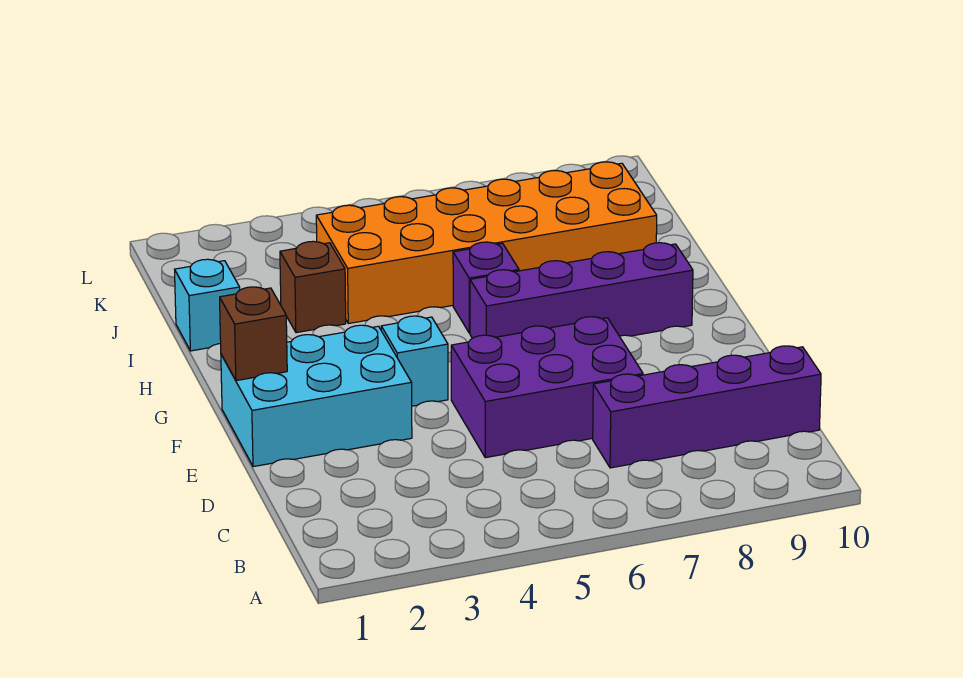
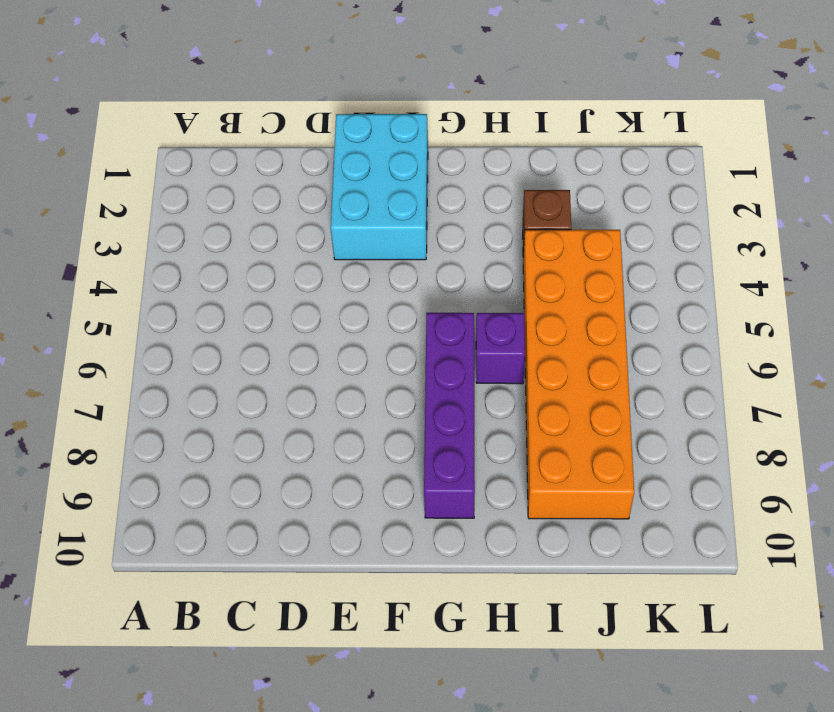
none -> purple brick C7:C10 level 1
none -> purple brick D5:E7 level 1

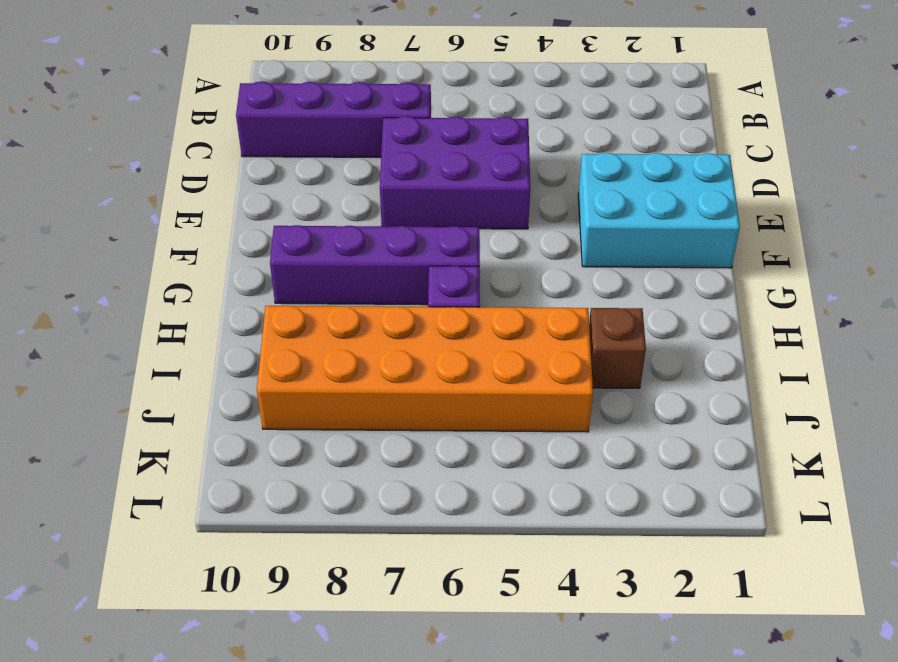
none -> cyan brick F4 level 1
none -> cyan brick I1 level 1

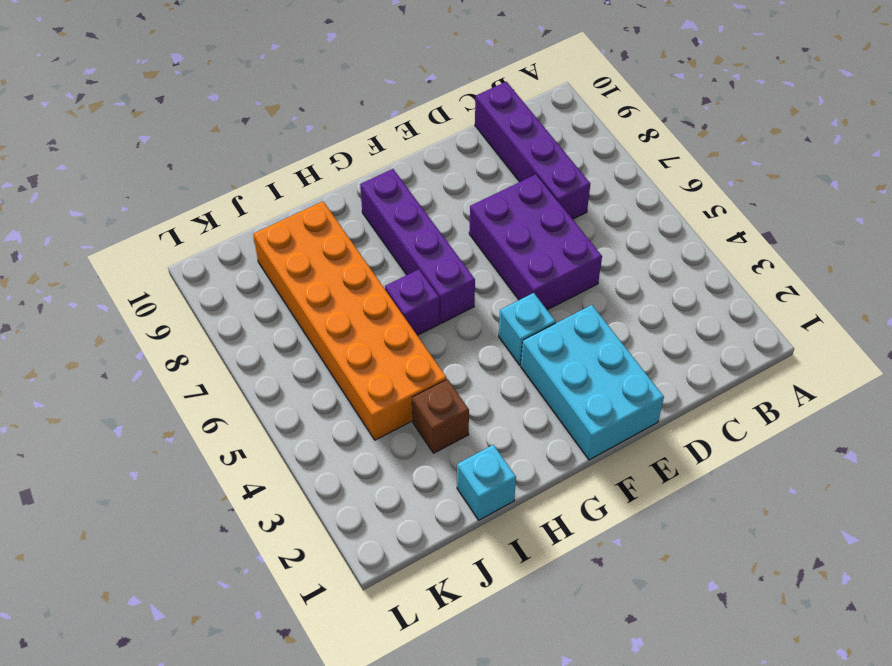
none -> brown brick F1 level 2

